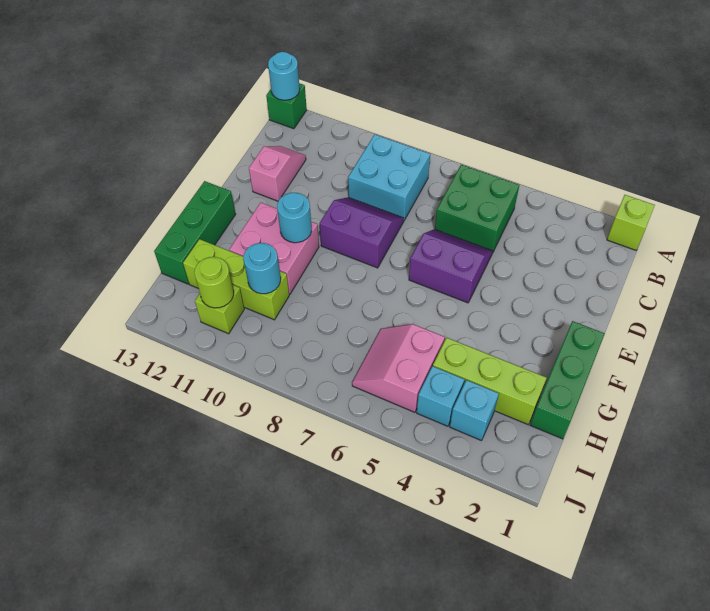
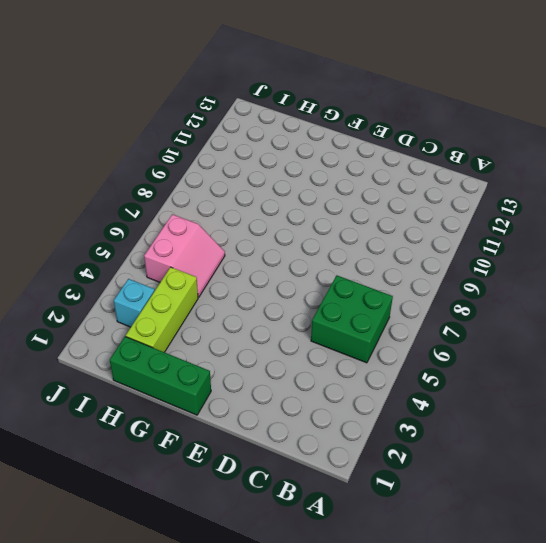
pink slope H5:I6 level 1 top I -> pink slope H5:I6 level 1 top 5
none -> lime brick A1 level 1
none -> green brick A13 level 1
none -> cyan brick B8:C9 level 1

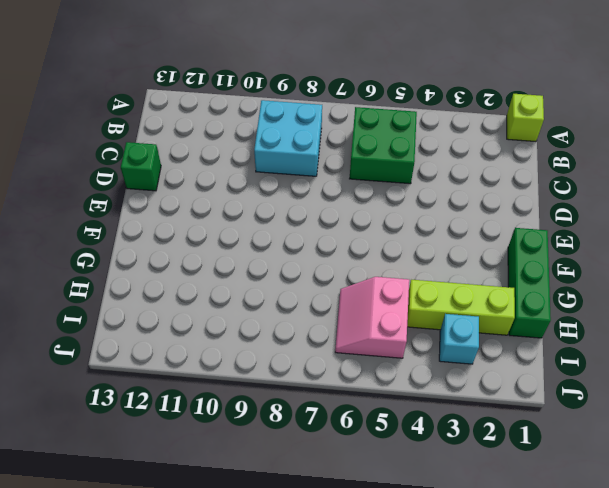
green brick D13 level 1 -> green brick A13 level 1
none -> pink slope C12:D12 level 1 top D
none -> purple slope D5:E6 level 1 top E
none -> purple slope D8:E9 level 1 top E

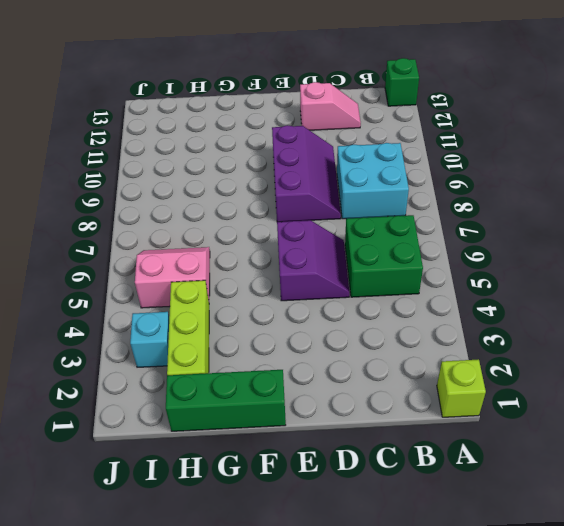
purple slope D8:E10 level 1 top E -> purple slope D8:E9 level 1 top E
none -> pink brick F10:G11 level 1
none -> green brick F13:H13 level 1
none -> lime brick H10:H12 level 1

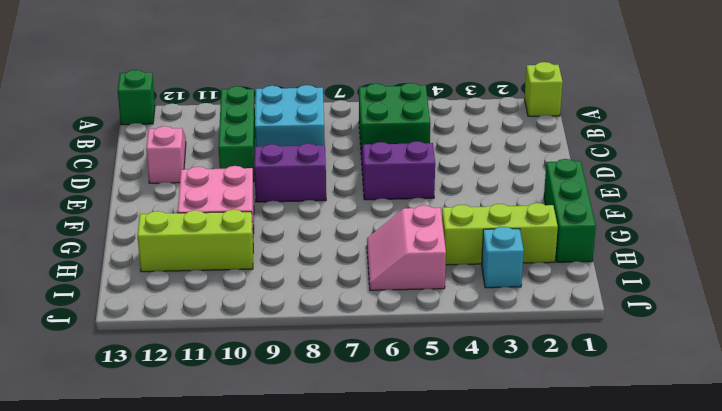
green brick B10:D10 level 1 -> green brick F13:H13 level 1
none -> cyan brick I4 level 1
none -> lime brick I11 level 1
none -> cyan round brick A13 level 2

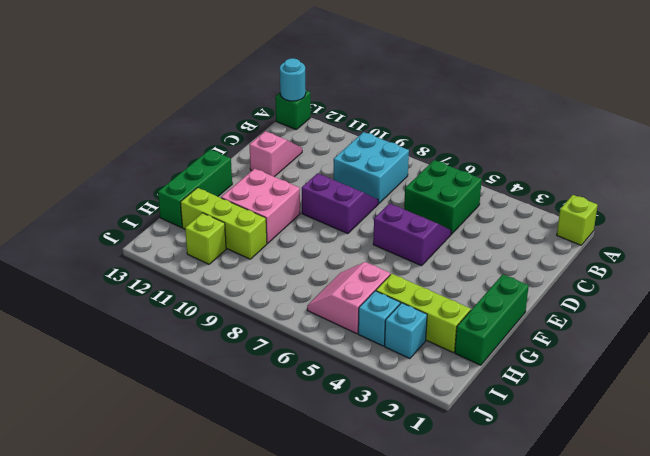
none -> cyan round brick F10 level 2
none -> cyan round brick H10 level 2
none -> lime round brick I11 level 2

